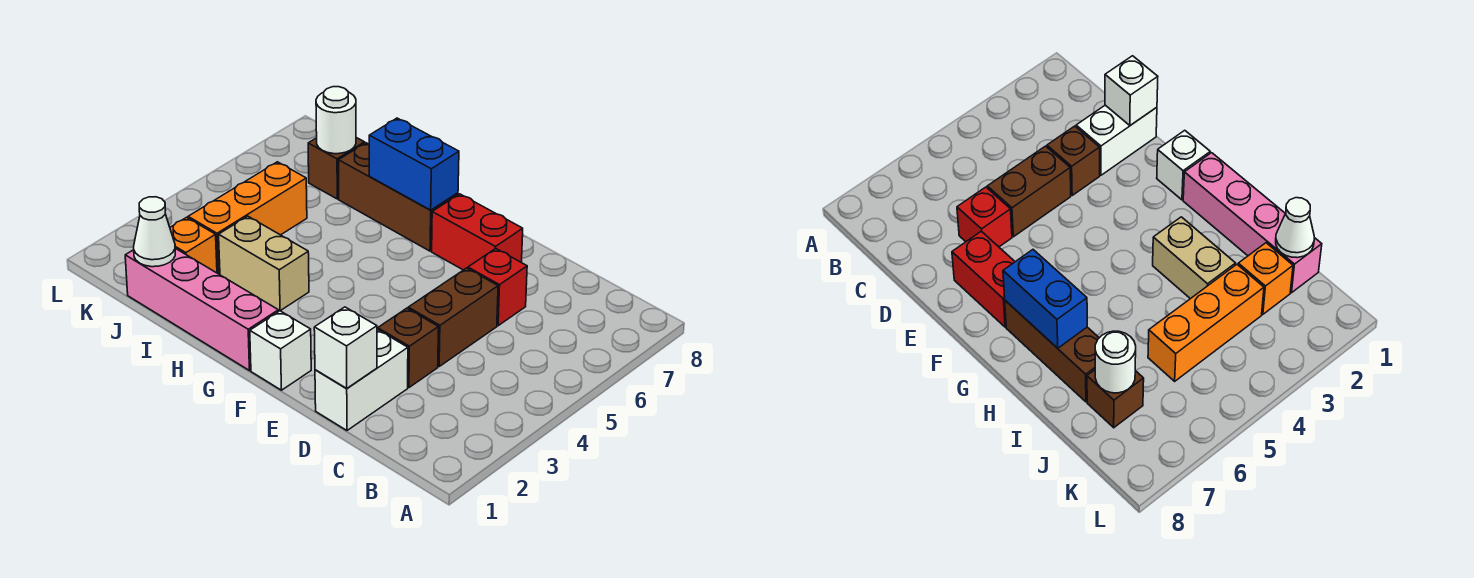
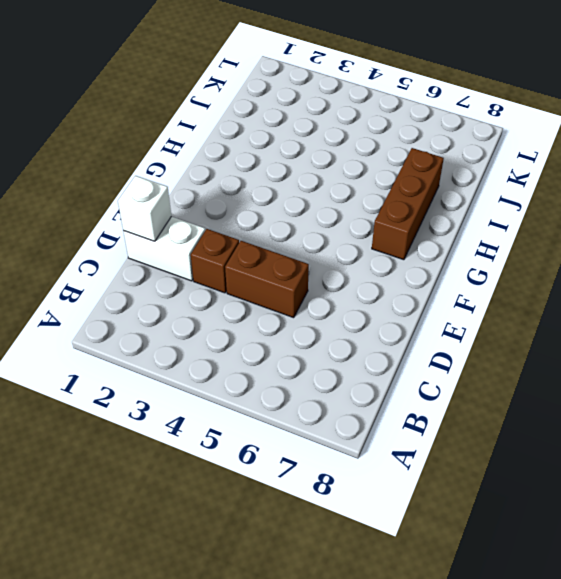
none -> red brick D6 level 1
none -> red brick E7:F7 level 1
none -> white brick F1 level 1

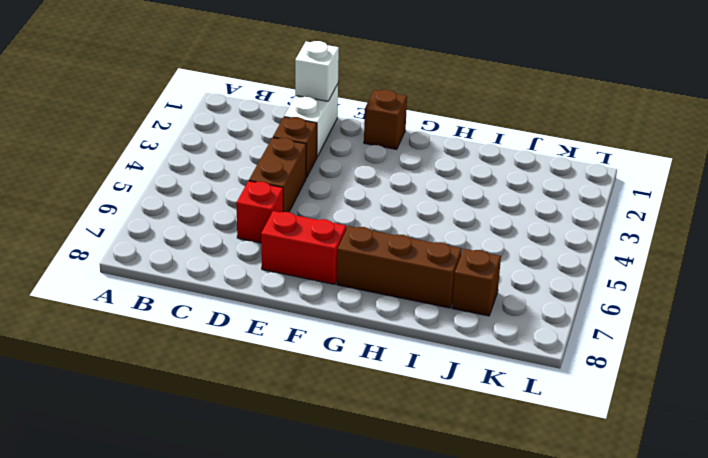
brown brick F1 level 1 -> white brick F1 level 1
none -> pink brick G1:J1 level 1
none -> tan brick H3:I3 level 1
none -> orange brick J2 level 1

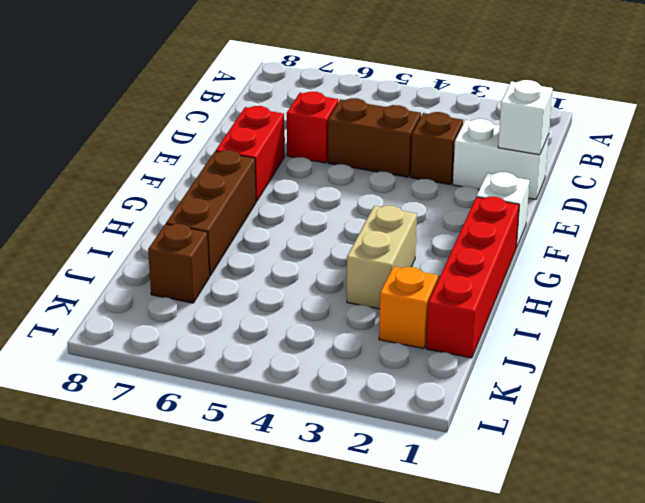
red brick G1:J1 level 1 -> pink brick G1:J1 level 1
none -> orange brick J3:J5 level 1
none -> blue brick G7:H7 level 2
none -> white cone J1 level 2

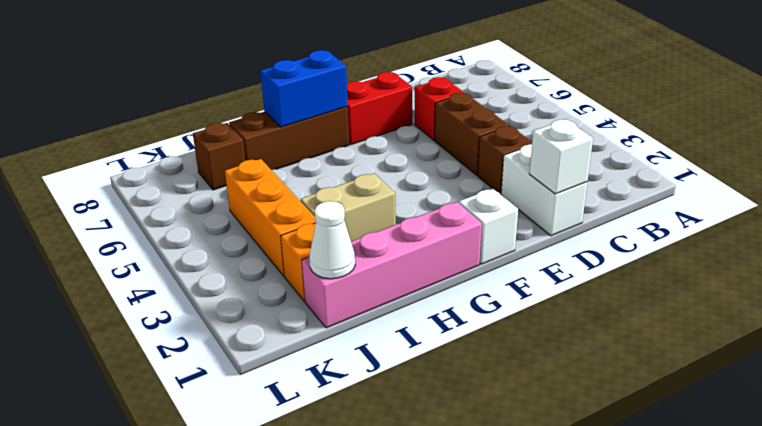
none -> white round brick J7 level 2

